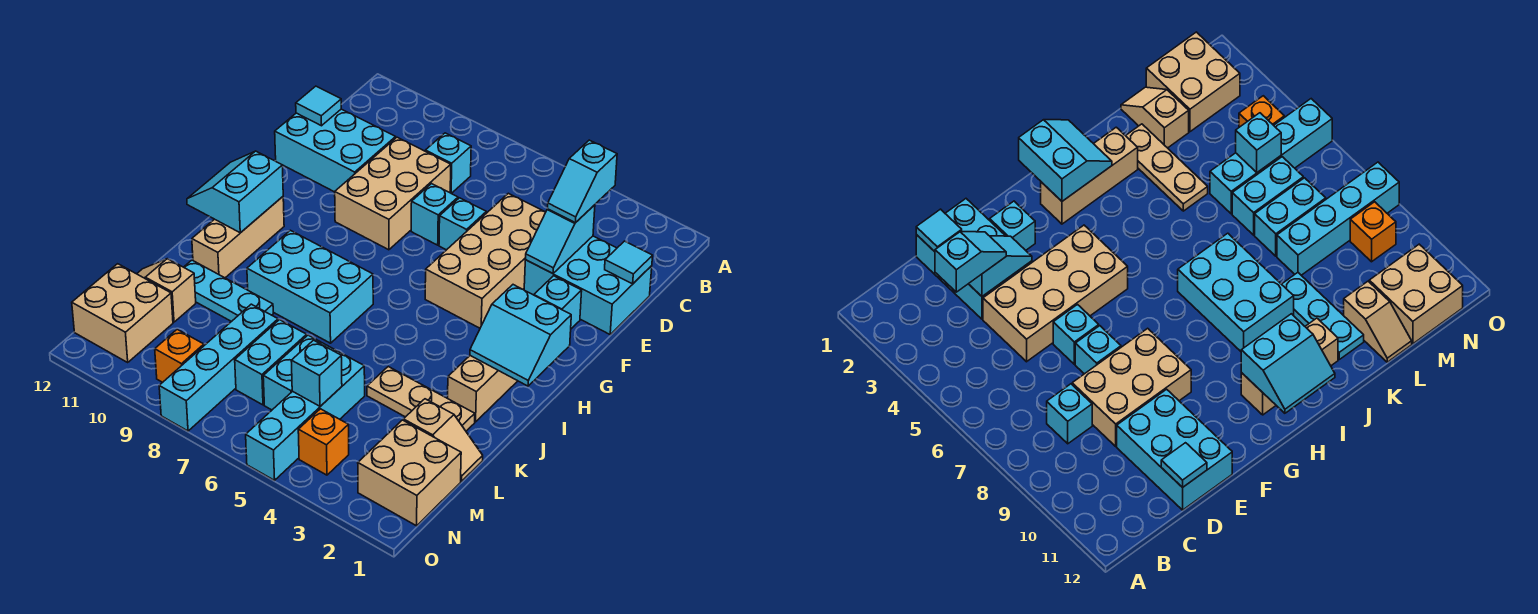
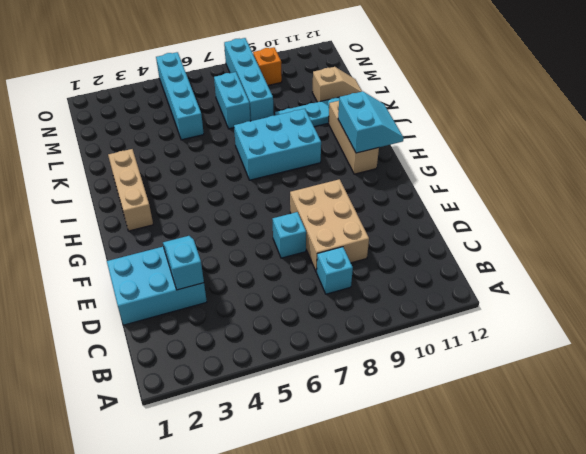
none -> tan brick D4:G5 level 1
none -> cyan brick D10:E12 level 1
none -> cyan brick E6 level 1
none -> cyan brick F2 level 1

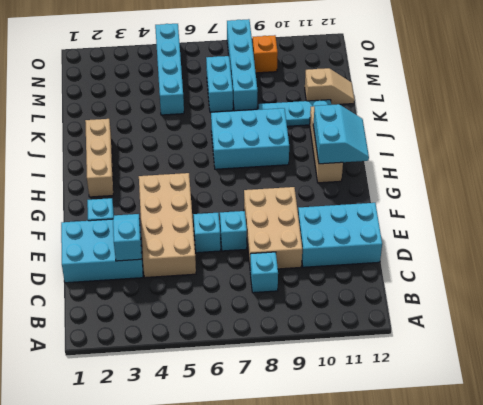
none -> tan plate K2:K4 level 1
none -> tan slope L1:L2 level 1 top 2
none -> cyan brick L6:M6 level 1
none -> tan brick M1:N2 level 1

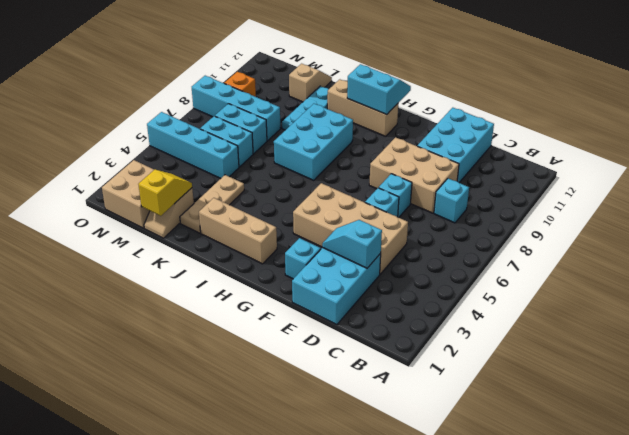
yellow slope L1:L2 level 2 top 1 -> none
none -> tan brick M11:N12 level 1
none -> orange brick N4 level 1
none -> cyan tile D1 level 2
none -> cyan tile D12 level 2

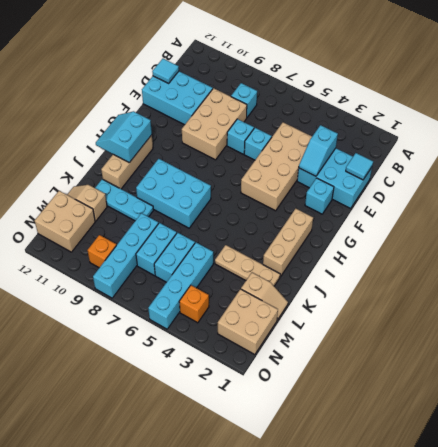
none -> cyan slope H1:I2 level 2 top H
none -> cyan brick M5 level 2
none -> cyan slope C3:D3 level 3 top C

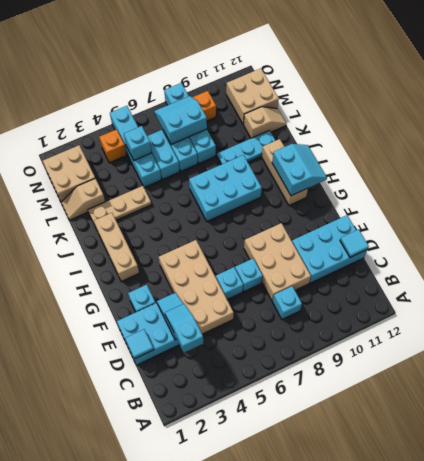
cyan slope M7:N8 level 2 top M -> cyan slope H1:I2 level 2 top H

